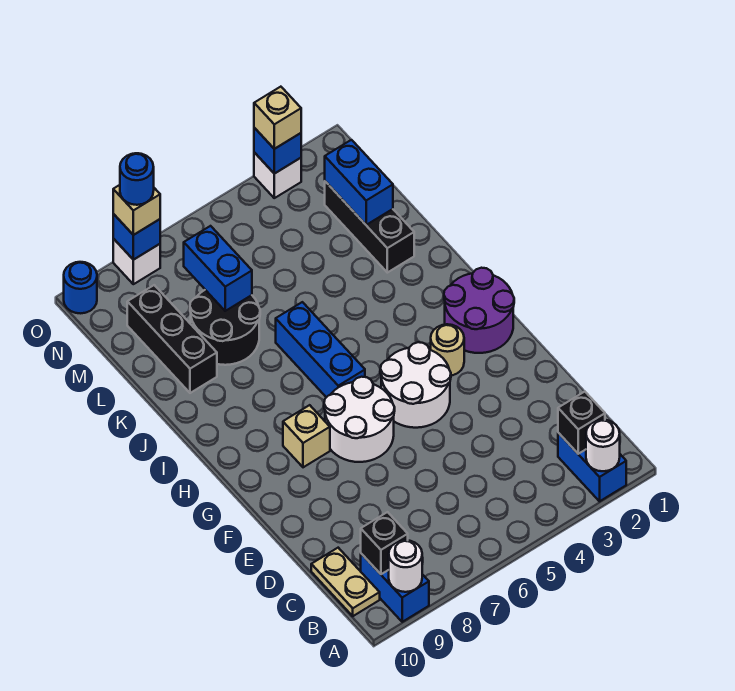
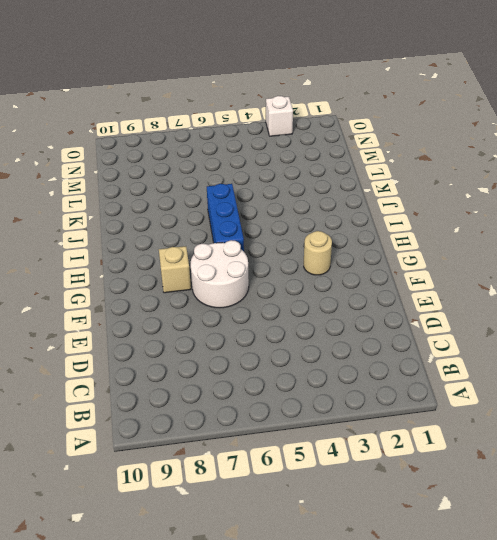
none -> blue brick A2:B2 level 1
none -> blue brick A9:B9 level 1
none -> tan plate B10:C10 level 1

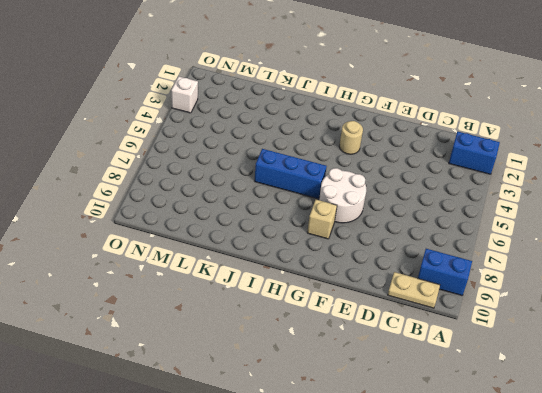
none -> white round brick F4:G5 level 1
none -> purple round brick G1:H2 level 1
none -> black brick K2:M2 level 1

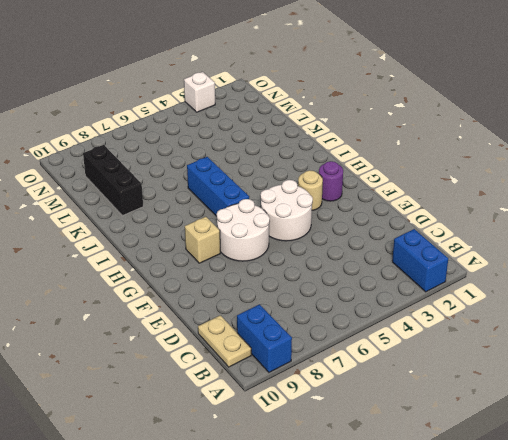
purple round brick G2 level 1 -> purple round brick G1:H2 level 1
none -> black brick K2:M2 level 1
none -> black round brick K7:L8 level 1
none -> white brick O8 level 1

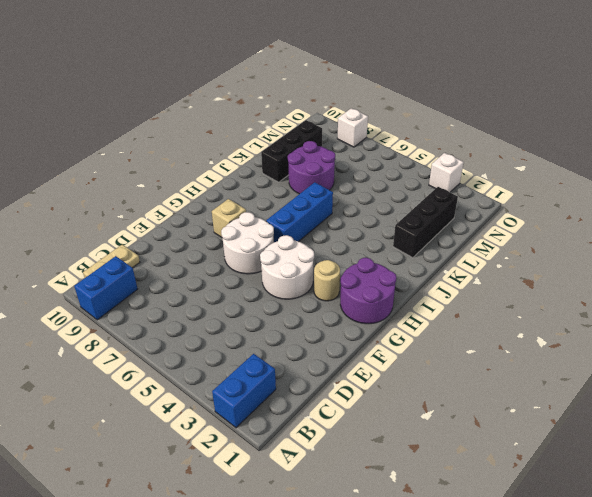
purple round brick K7:L8 level 1 -> black round brick K7:L8 level 1
none -> blue round brick O10 level 1
none -> white round brick A2 level 2
none -> white round brick A9 level 2

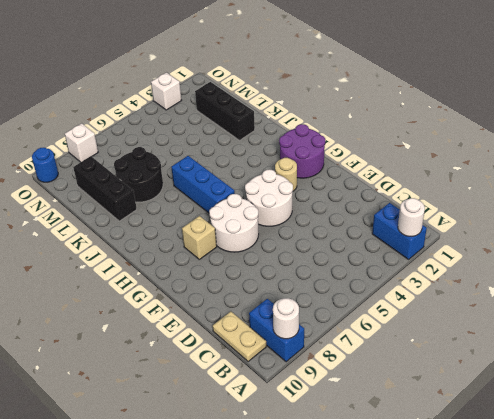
none -> black brick B2 level 2
none -> black brick B9 level 2
none -> blue brick L2:M2 level 2

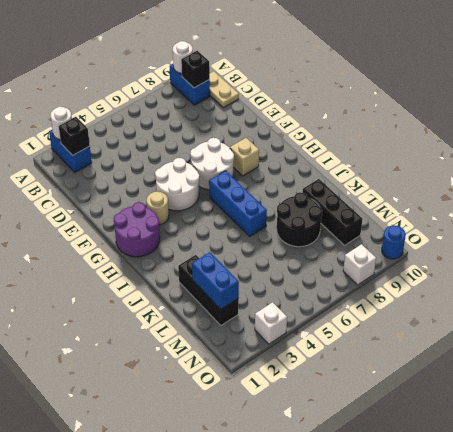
none -> blue brick L7:M7 level 2
none -> blue brick O3 level 2
none -> blue brick O8 level 2

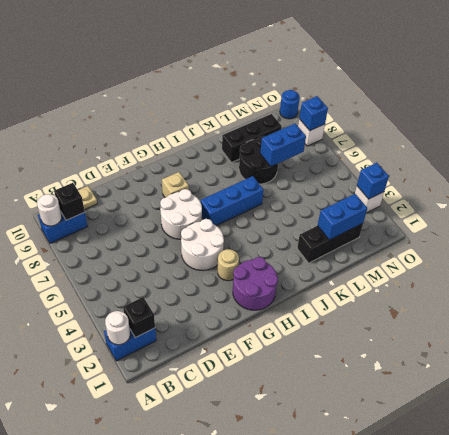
none -> tan brick O3 level 3
none -> tan brick O8 level 3
none -> blue round brick O8 level 4

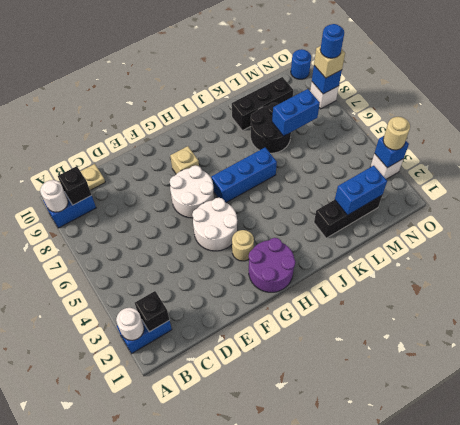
tan round brick O3 level 3 -> tan brick O3 level 3

